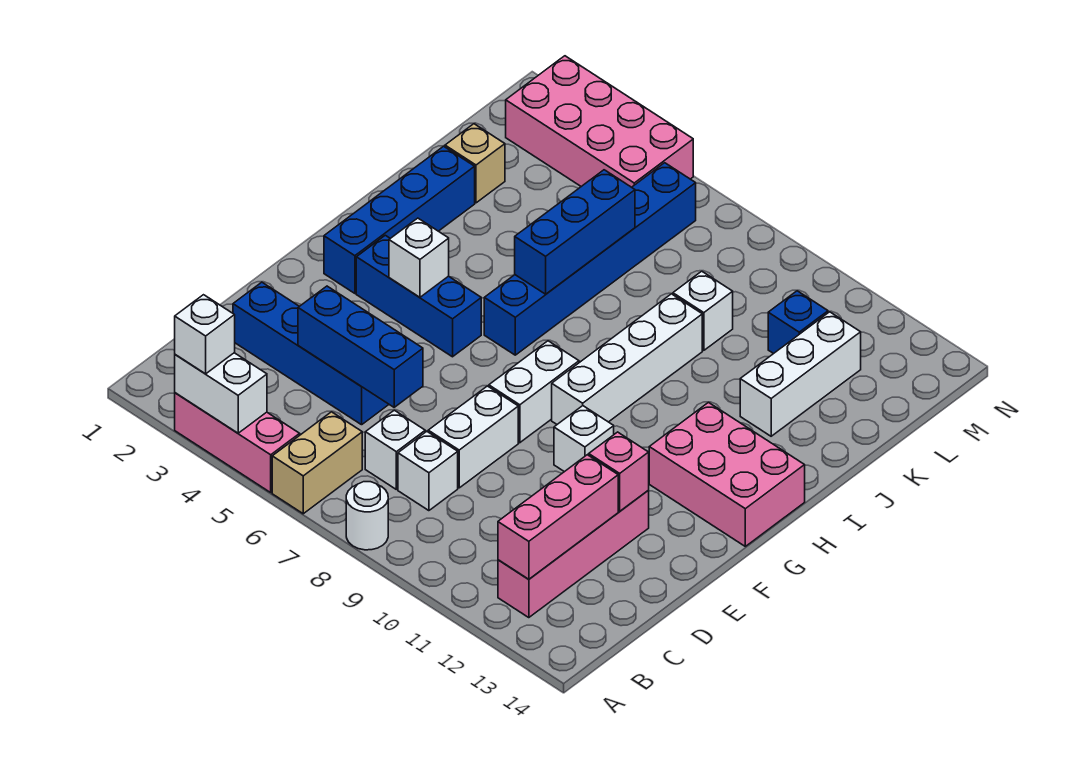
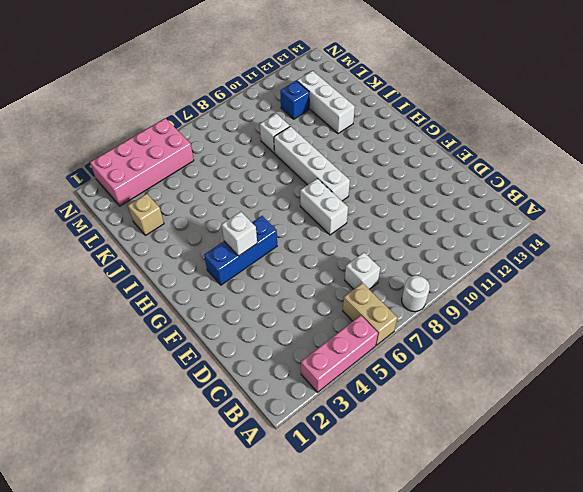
none -> pink brick B12:E12 level 1
none -> white brick C8 level 1
none -> blue brick D2:D5 level 1

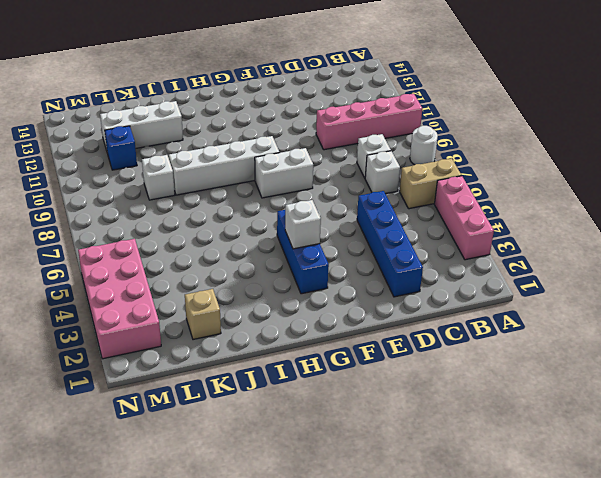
pink brick A10:D10 level 1 -> pink brick B12:E12 level 1
none -> white brick D8:E8 level 1
none -> white brick F10 level 1
none -> blue brick G2:J2 level 1

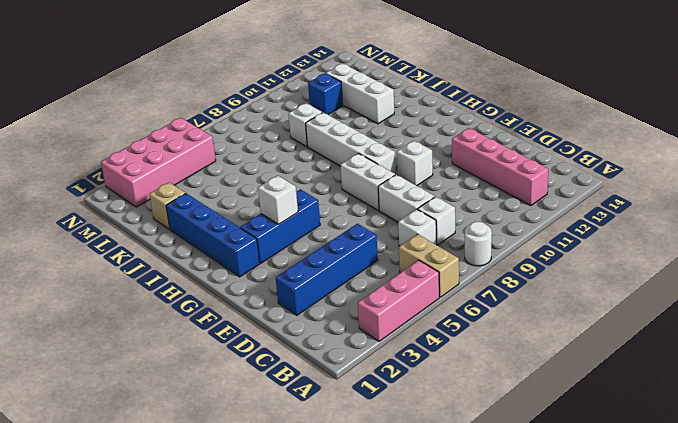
none -> pink brick G12:H14 level 1
none -> blue brick H6:M6 level 1
none -> white brick A3:A4 level 2

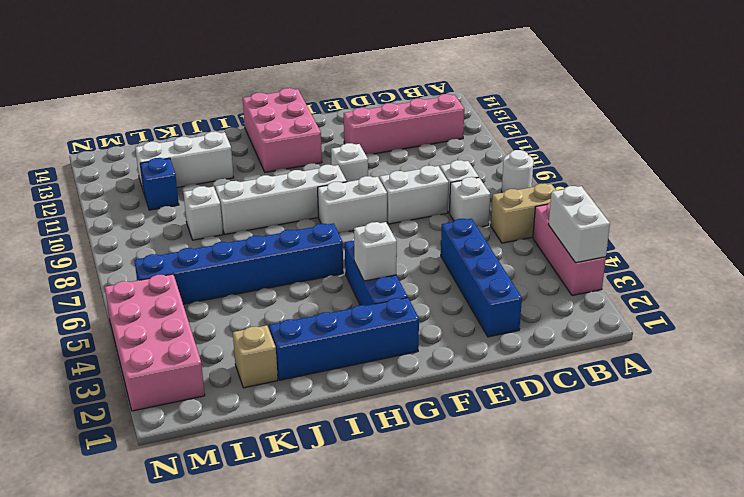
none -> pink brick B12:D12 level 2
none -> blue brick D4:D6 level 2
none -> pink brick E12 level 2

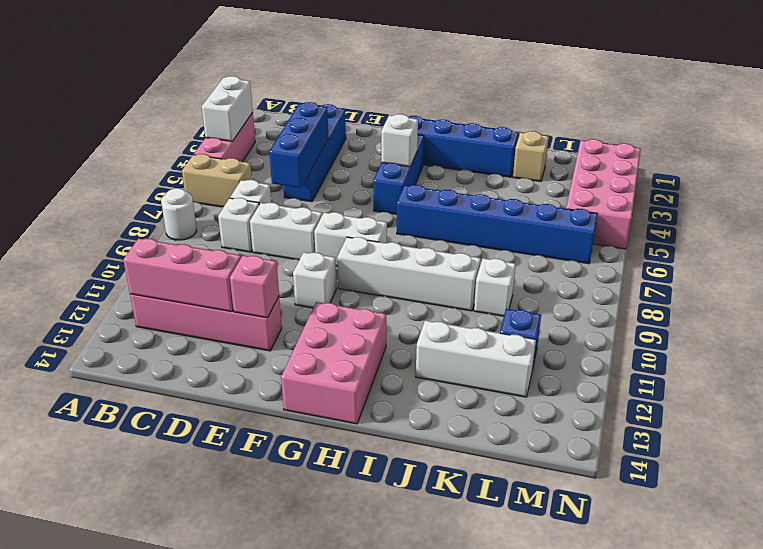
none -> blue brick I6:K6 level 2
none -> white brick A3 level 3

